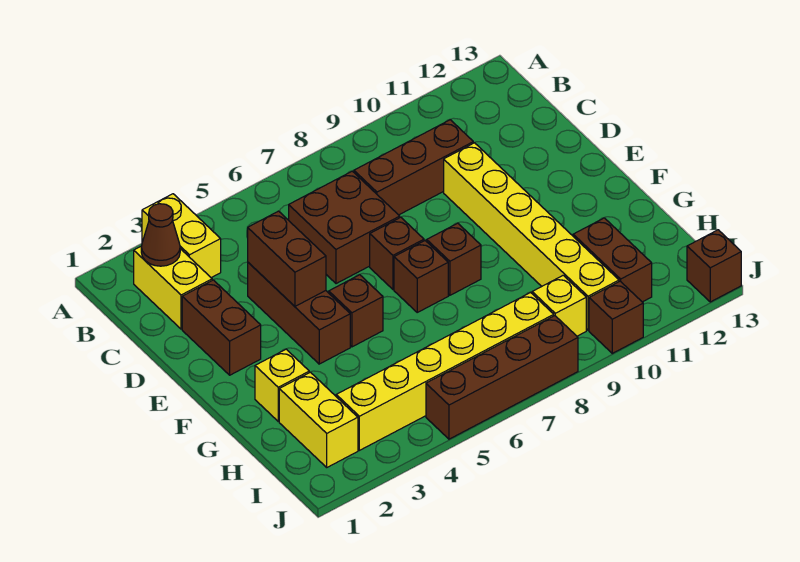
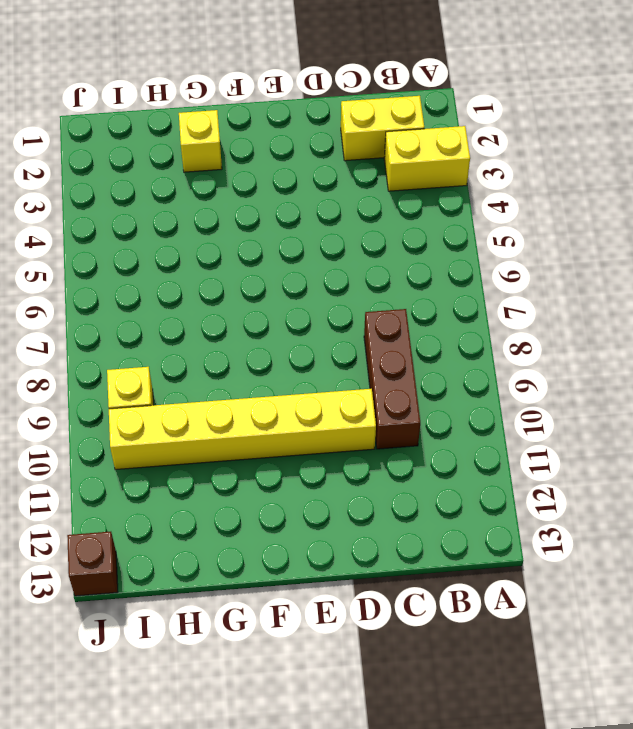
none -> brown brick C6:D7 level 1
none -> brown brick D2:E2 level 1
none -> brown brick D4:F4 level 1

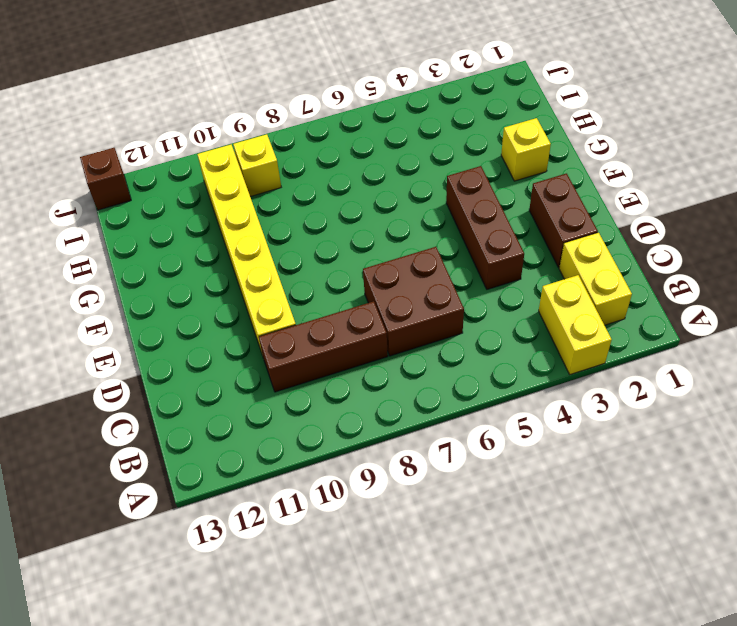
none -> brown brick E7 level 1
none -> brown brick F5 level 1
none -> brown brick F7 level 1

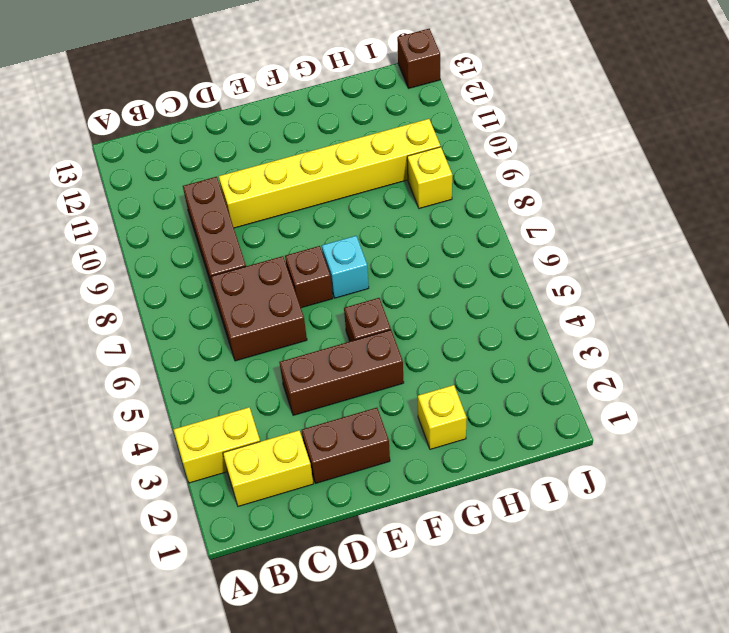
cyan brick F7 level 1 -> brown brick F7 level 1
none -> brown brick F8 level 1
none -> yellow brick H2:I2 level 1
none -> brown brick H11:I11 level 1

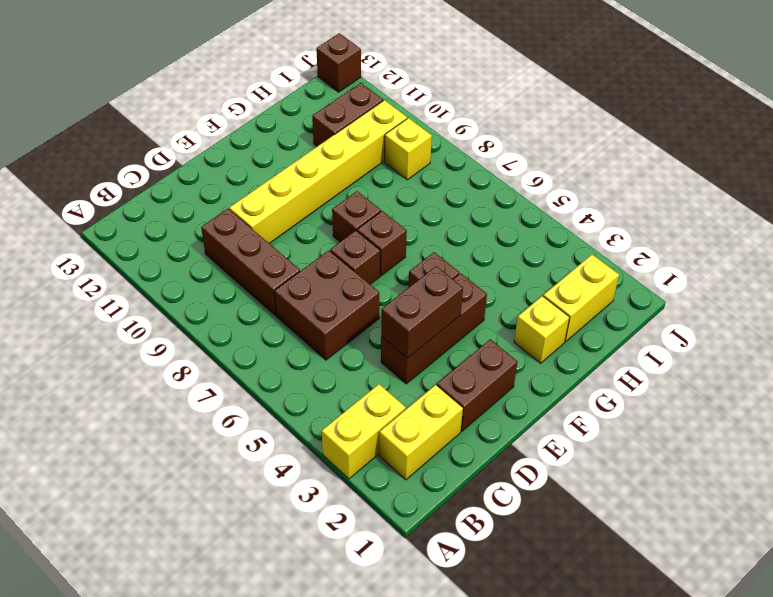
none -> yellow brick I3:I8 level 1
none -> brown brick J5:J8 level 1
none -> brown brick J10 level 1

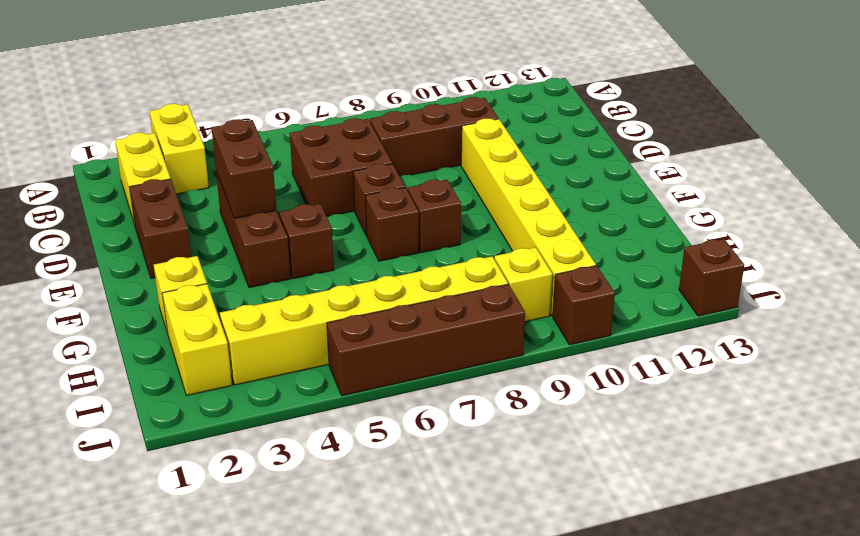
none -> brown brick H11:I11 level 1
none -> brown cone B2 level 2

